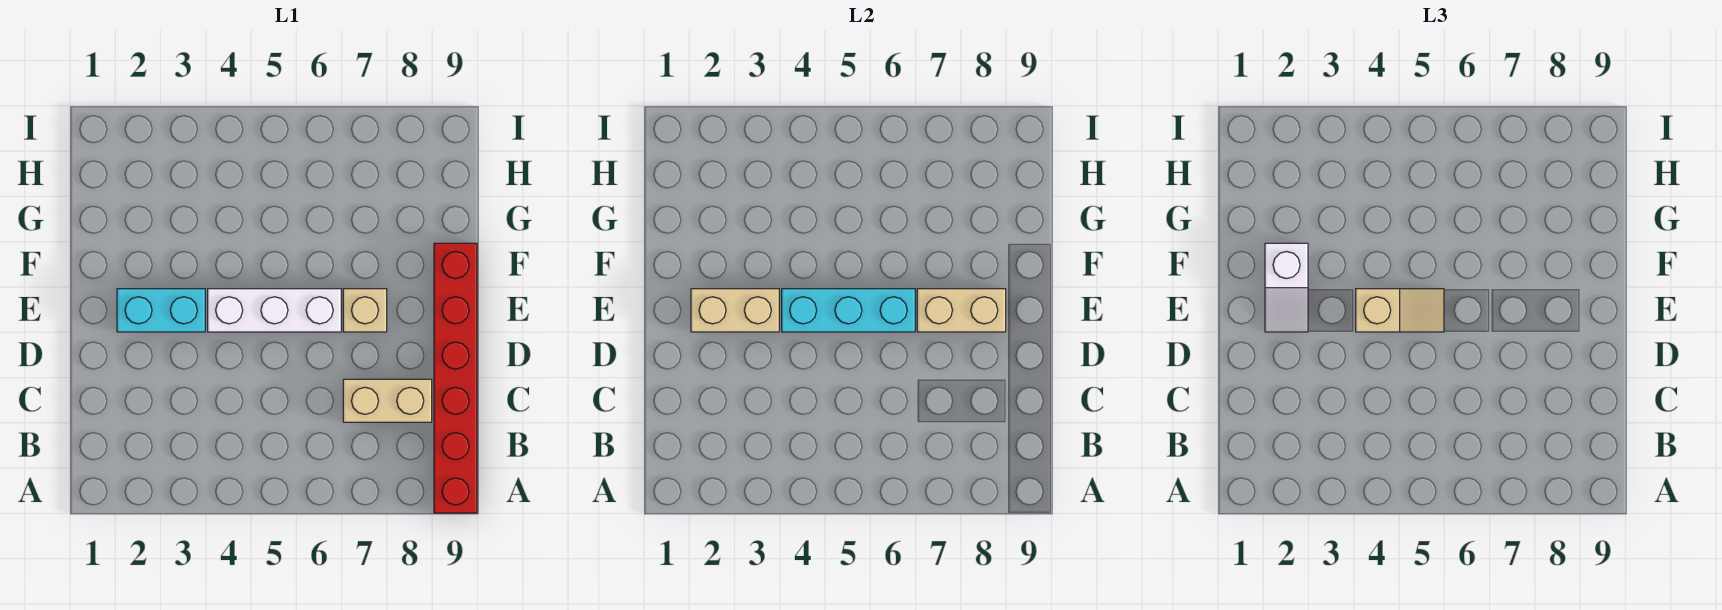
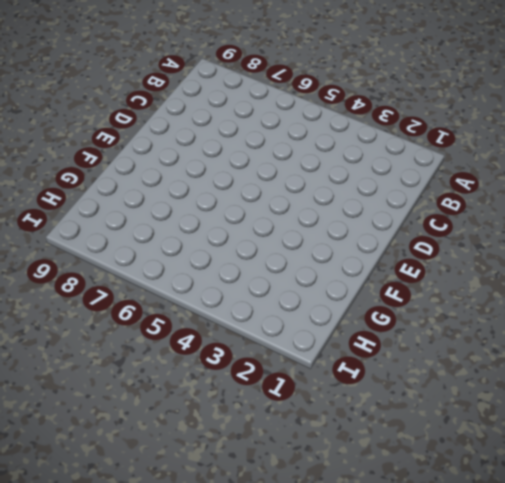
none -> red brick A9:F9 level 1
none -> tan brick C7:C8 level 1

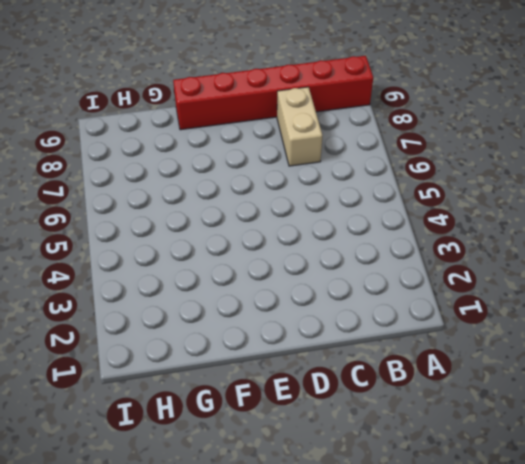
none -> cyan brick E2:E3 level 1
none -> white brick E4:E6 level 1

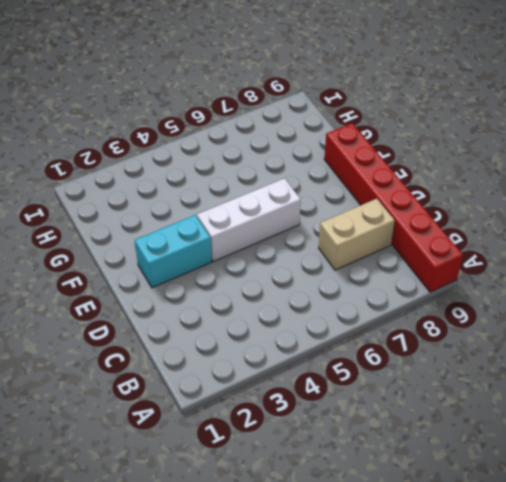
none -> tan brick E7 level 1
none -> tan brick E2:E3 level 2

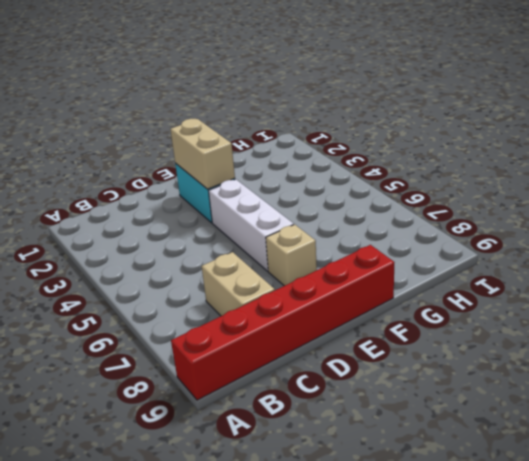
none -> cyan brick E4:E6 level 2
none -> tan brick E7:E8 level 2

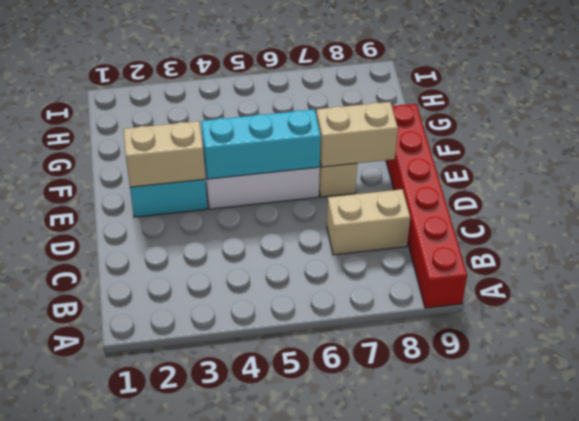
none -> white slope E2:F2 level 3 top F
none -> tan slope E4:E5 level 3 top 4

